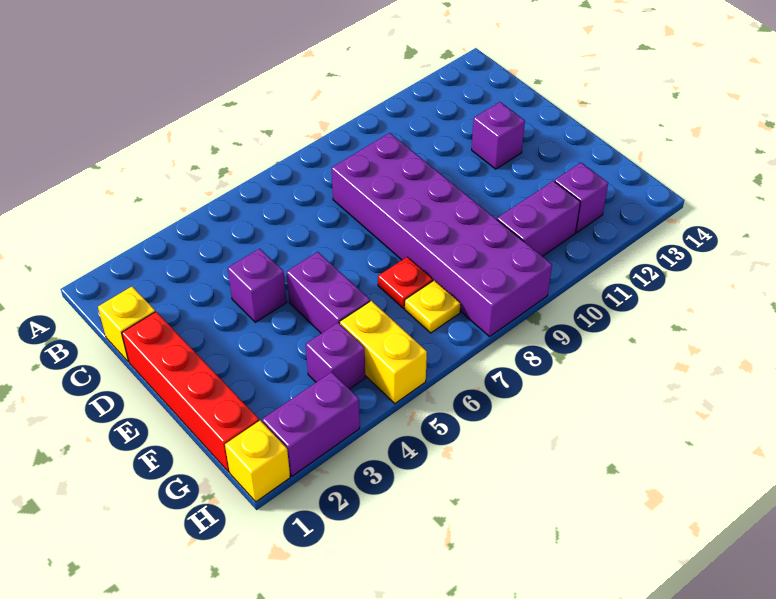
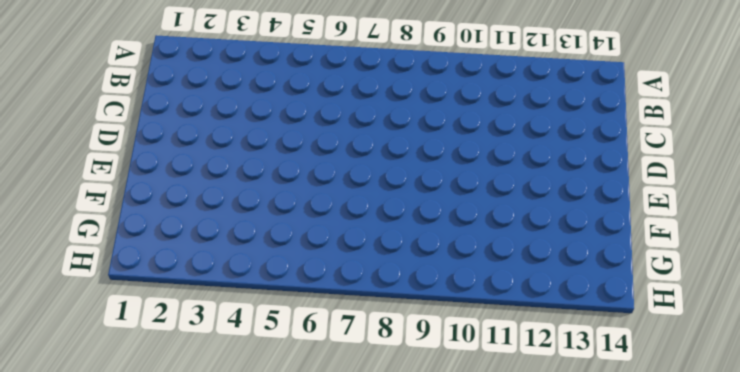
none -> yellow brick C1 level 1
none -> purple brick C8:H9 level 1
none -> red brick D1:G1 level 1

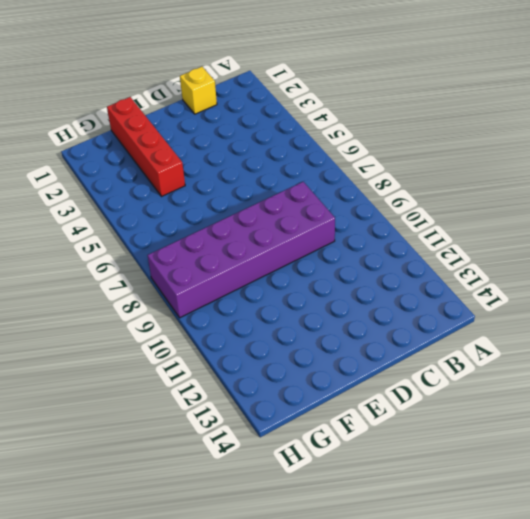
red brick F1:F4 level 1 -> red brick D1:G1 level 1
none -> purple brick D4 level 1
none -> purple brick D12 level 1
none -> purple brick E5:F5 level 1

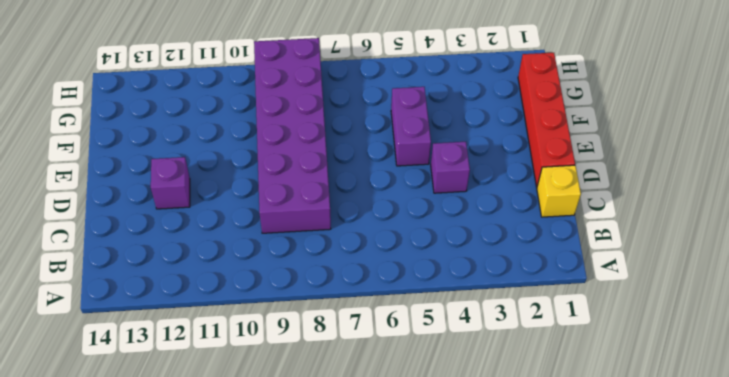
none -> red plate F7 level 1
none -> purple brick G4 level 1
none -> yellow brick G5:H5 level 1

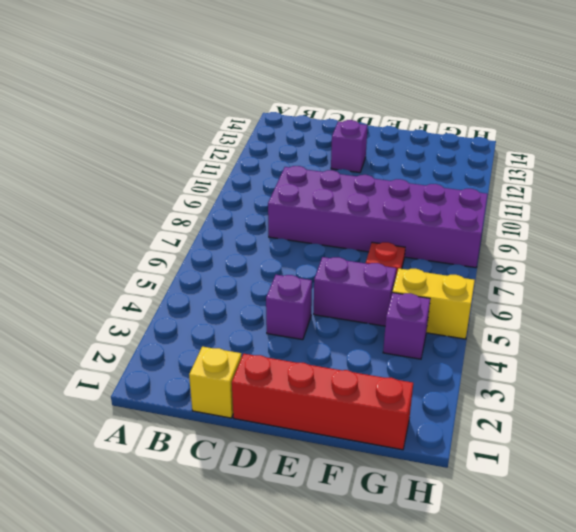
none -> yellow plate G7 level 1
none -> purple brick G10:G11 level 1
none -> purple brick G12 level 1

